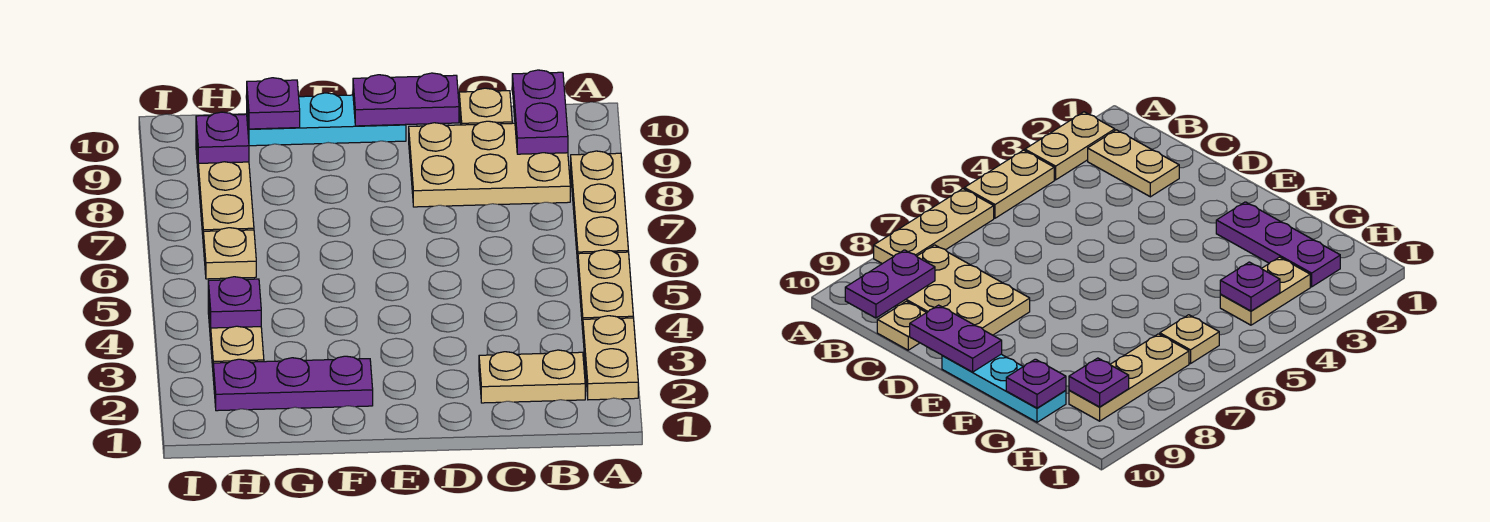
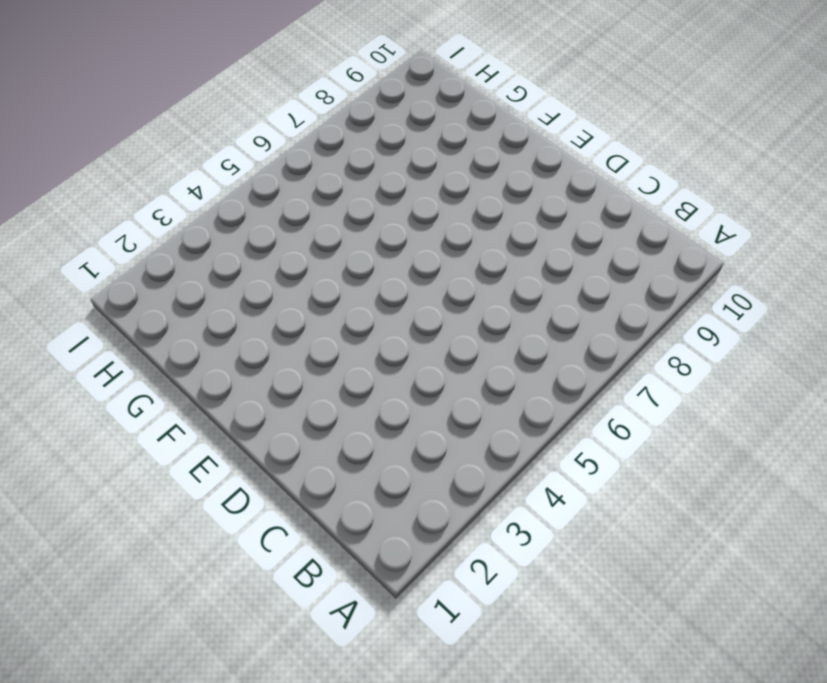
none -> tan plate A2:A3 level 1
none -> tan plate A4:A5 level 1
none -> tan plate A6:A8 level 1

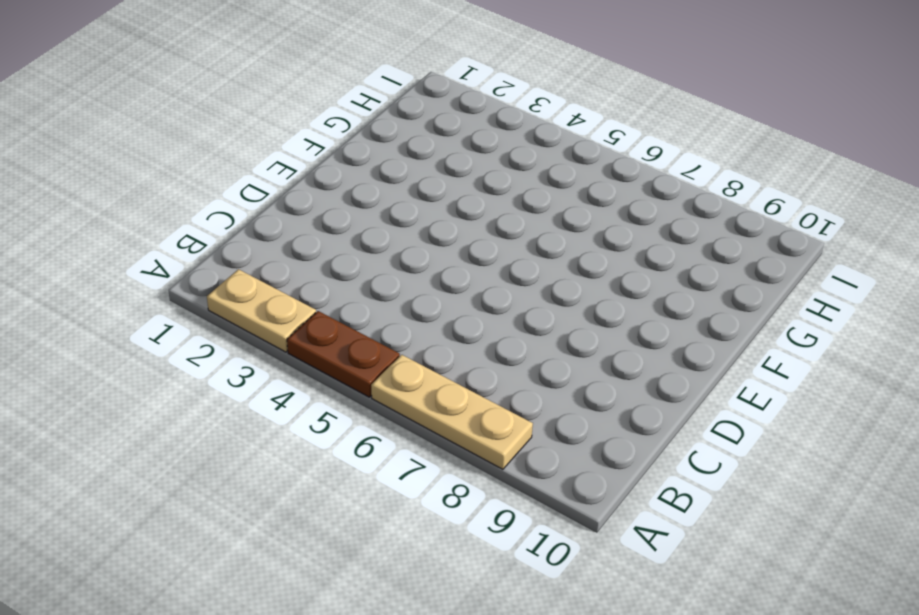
brown plate A4:A5 level 1 -> tan plate A4:A5 level 1
none -> tan plate B2:C2 level 1
none -> tan plate B8:D9 level 1
none -> tan plate C10 level 1

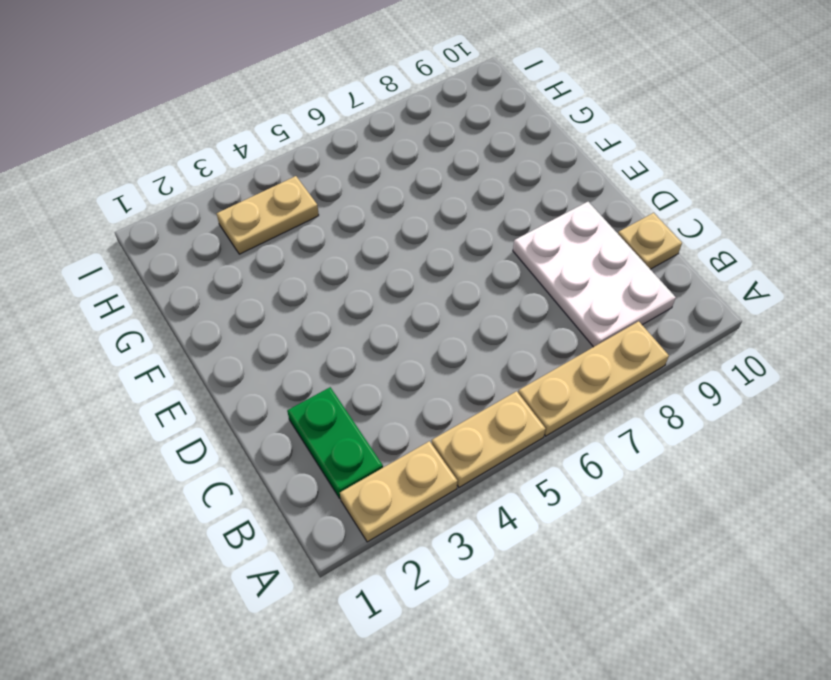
green plate B2:C2 level 1 -> tan plate B2:C2 level 1
white plate B8:D9 level 1 -> tan plate B8:D9 level 1
none -> cyan plate E10:G10 level 1
none -> purple plate F2:H2 level 1
none -> tan plate H6 level 1

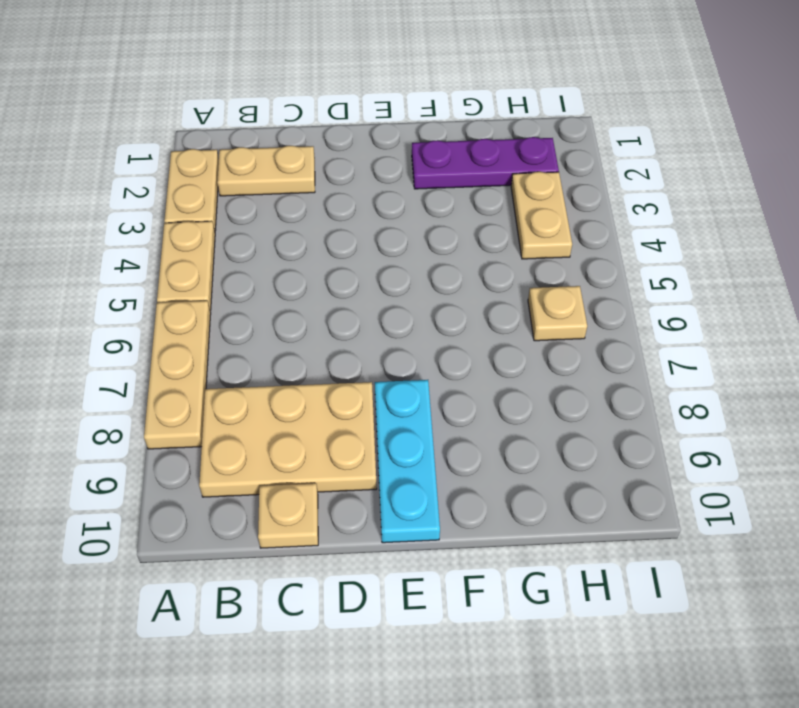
cyan plate E8:E10 level 1 -> cyan plate E10:G10 level 1
none -> tan plate H7:H9 level 1
none -> purple plate B9:B10 level 2
none -> purple plate D10:E10 level 2

